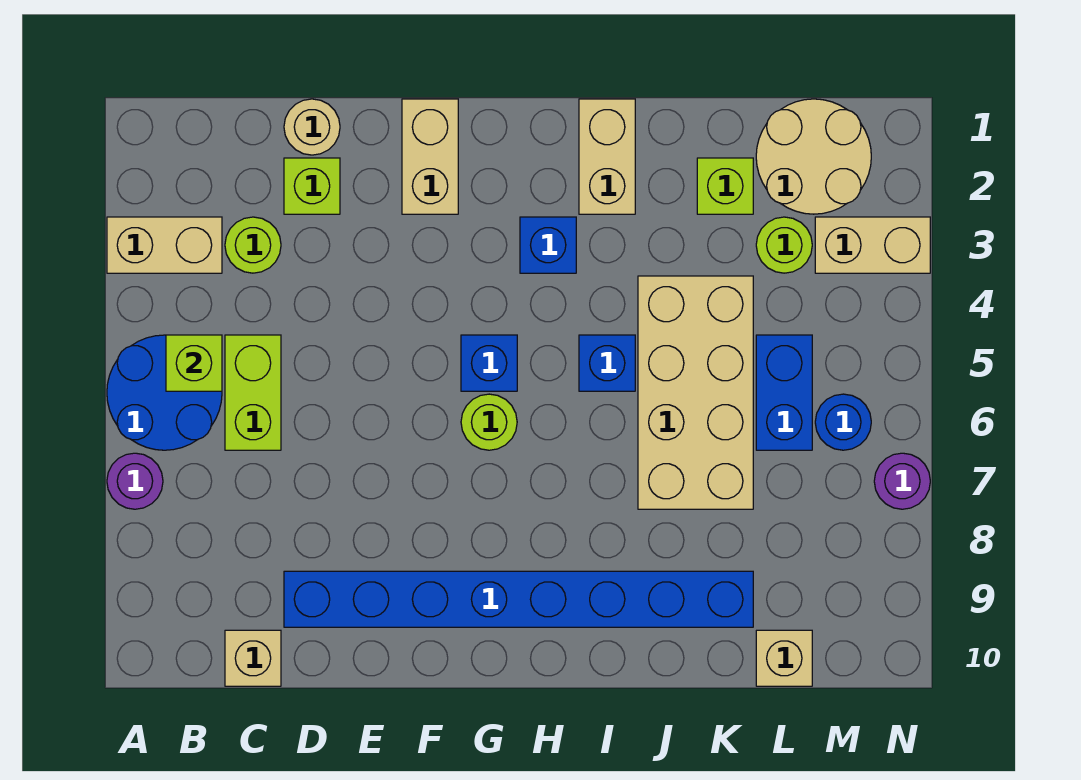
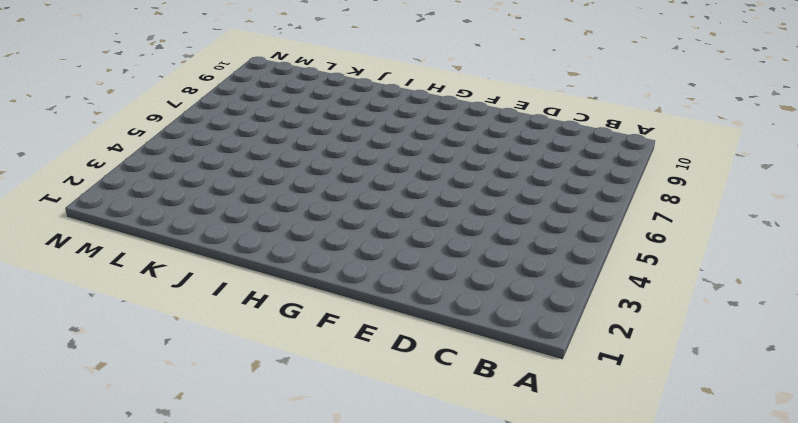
none -> tan brick A3:B3 level 1
none -> blue round brick A5:B6 level 1
none -> purple round brick A7 level 1

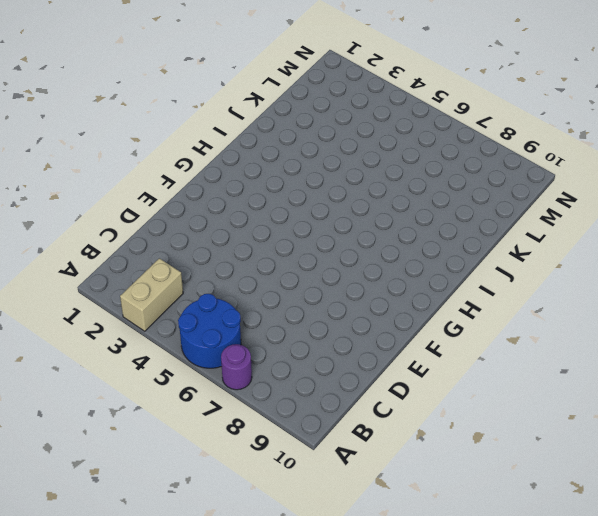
none -> lime round brick C3 level 1
none -> lime brick C5:C6 level 1
none -> tan brick C10 level 1

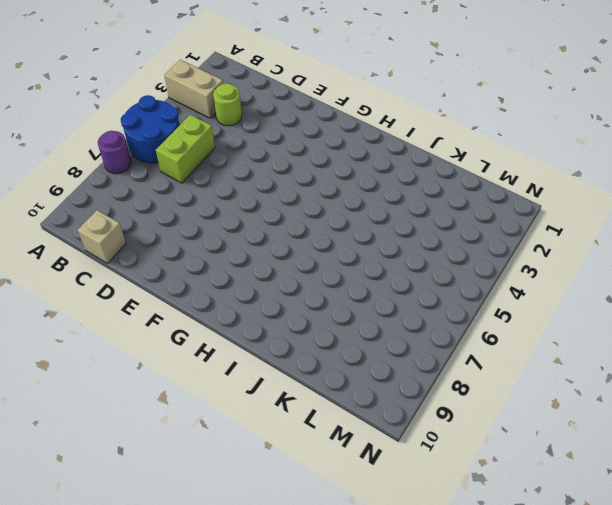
none -> tan round brick D1 level 1
none -> lime brick D2 level 1
none -> blue brick D9:K9 level 1

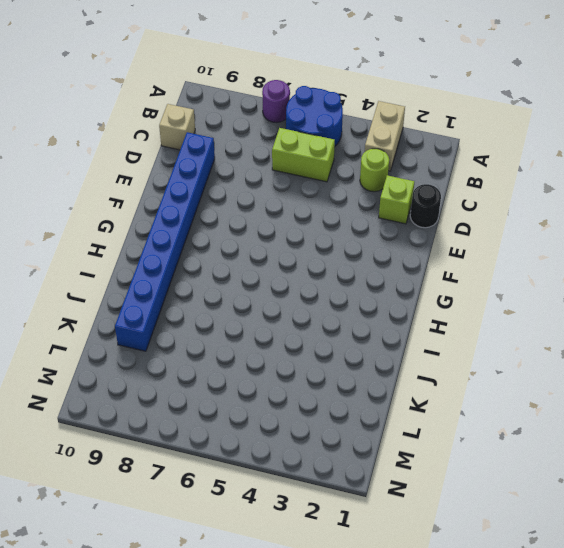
black round brick D1 level 1 -> tan round brick D1 level 1
none -> tan brick F1:F2 level 1
none -> blue brick G5 level 1
none -> lime round brick G6 level 1

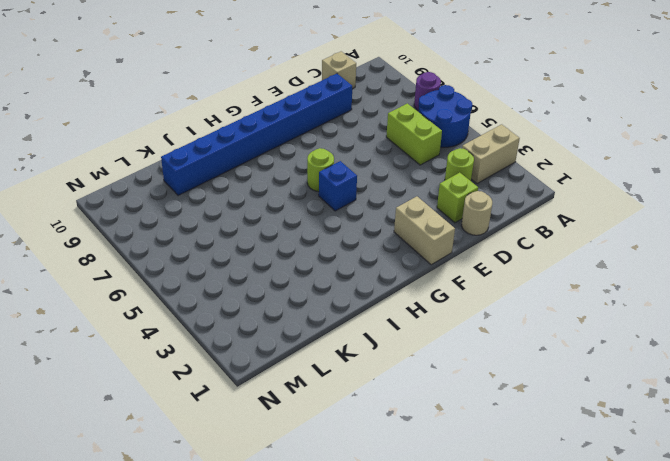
none -> blue brick H3 level 1
none -> tan brick I1:I2 level 1
none -> blue brick I5 level 1

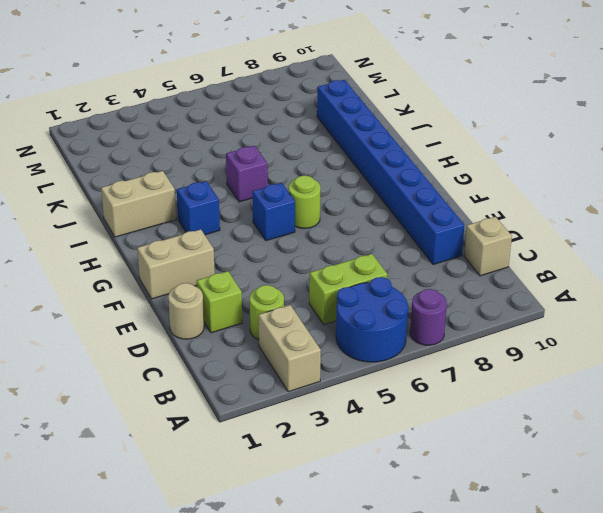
purple brick I5 level 1 -> blue brick I5 level 1
none -> tan brick J4:K7 level 1
none -> lime brick K2 level 1
none -> tan round brick L1:M2 level 1

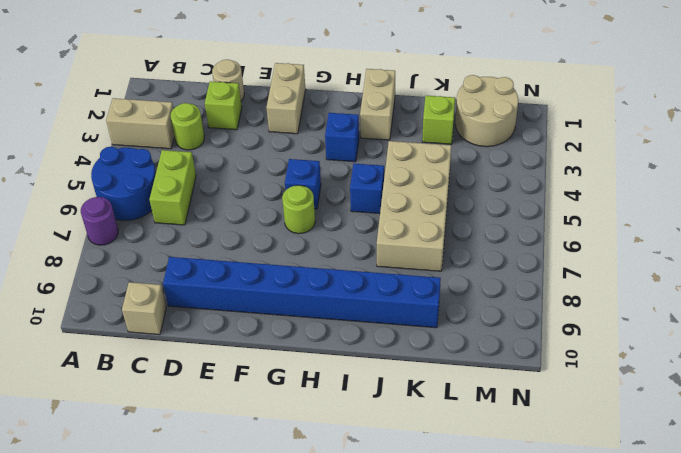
none -> lime round brick L3 level 1
none -> blue brick L5:L6 level 1
none -> tan brick L10 level 1

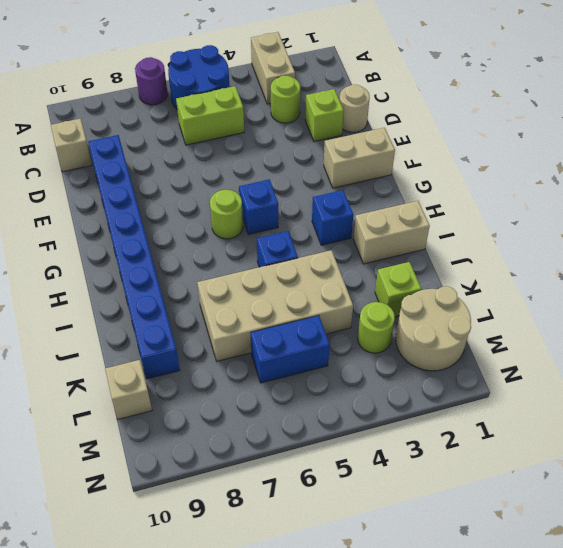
none -> tan brick M3:N3 level 1
none -> blue round brick M6 level 1
none -> purple round brick N7 level 1

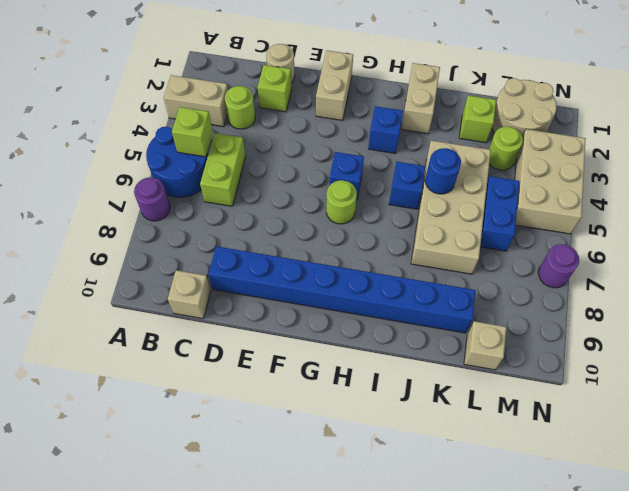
blue round brick J5 level 2 -> blue round brick M6 level 1
tan brick M3:N5 level 1 -> tan brick M3:N3 level 1

